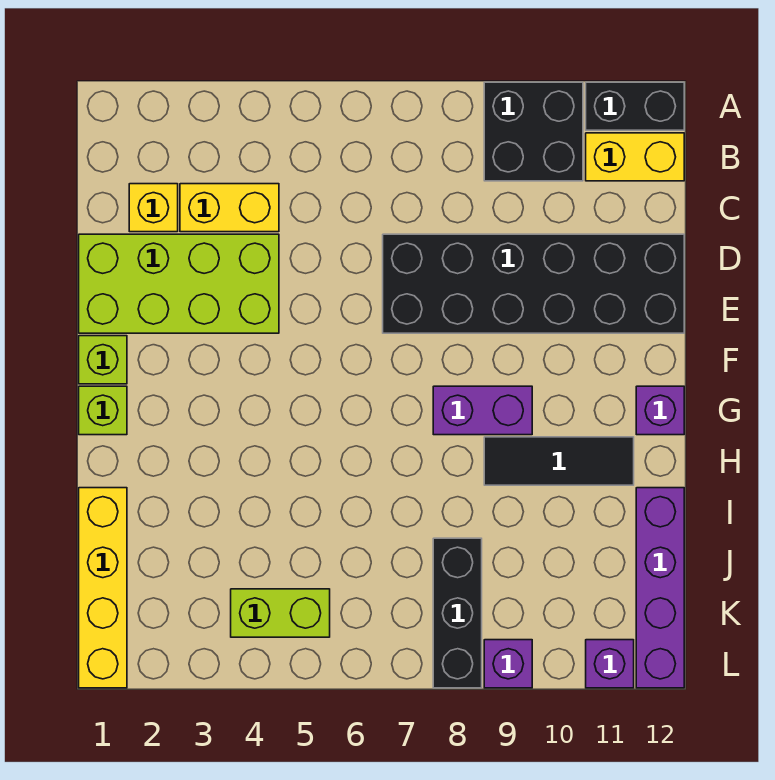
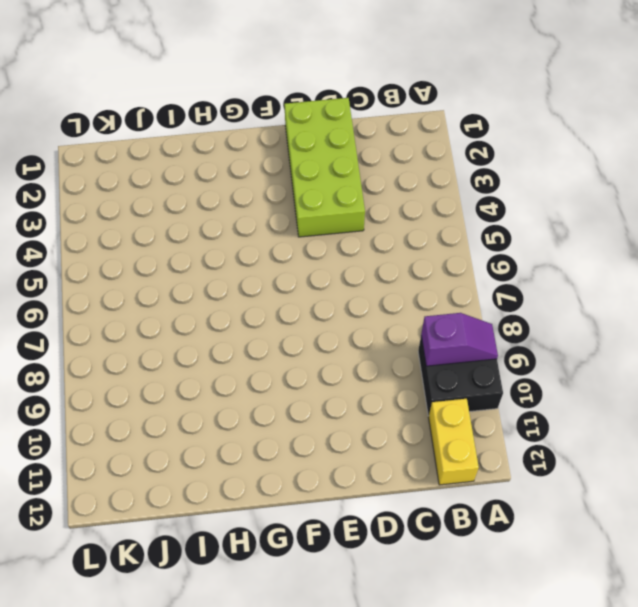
purple slope A9:B9 level 2 top B -> none
none -> black brick A11:A12 level 1
none -> yellow brick C2 level 1
none -> yellow brick C3:C4 level 1

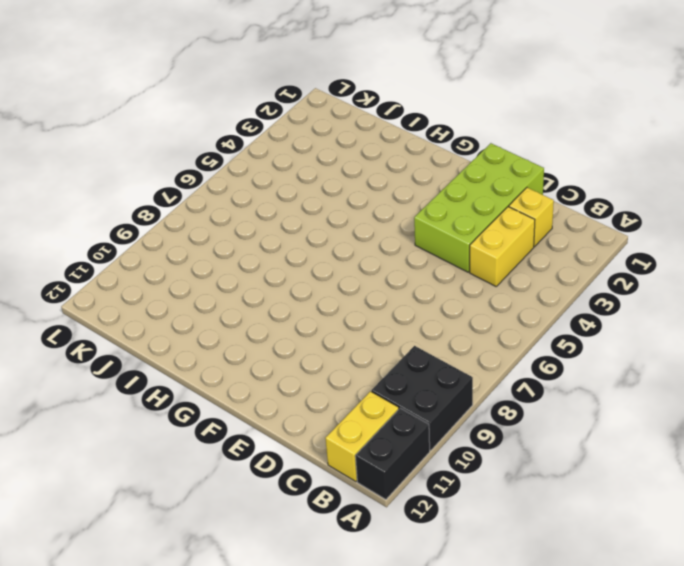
none -> black brick D7:E12 level 1
none -> lime brick F1 level 1
none -> lime brick G1 level 1

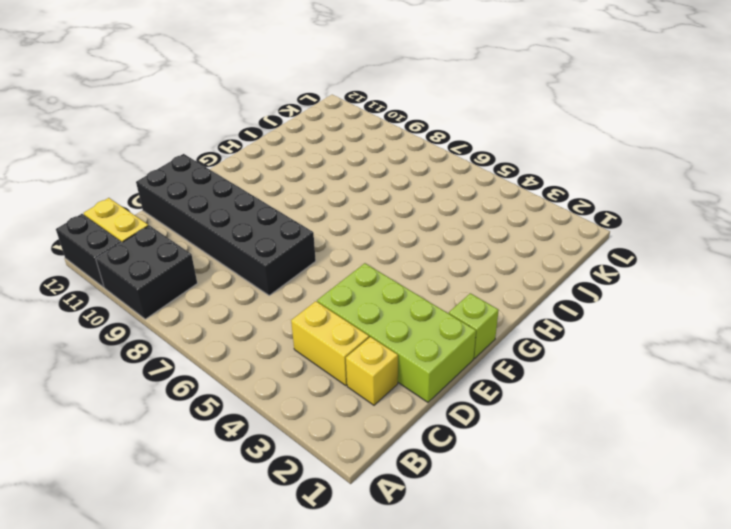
none -> lime brick G1 level 1
none -> purple brick G8:G9 level 1
none -> purple brick G12 level 1

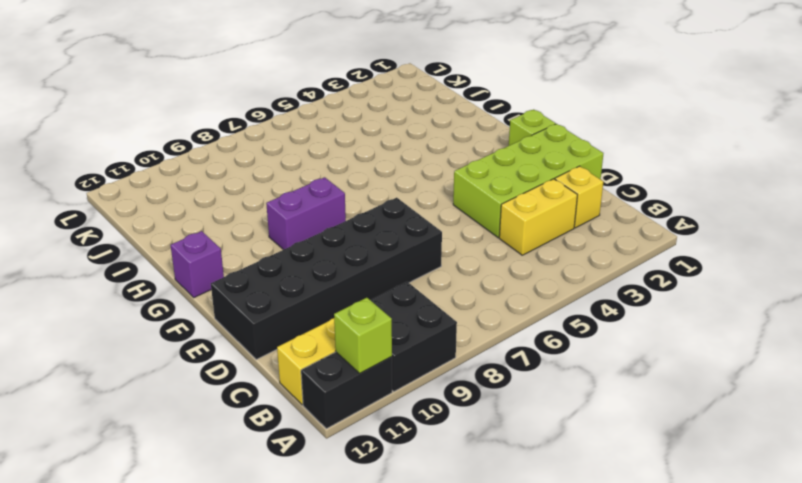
lime brick A11 level 2 -> lime brick G1 level 1
none -> black tile H9:H11 level 1
none -> yellow brick I1:L1 level 1
none -> purple brick I12:L12 level 1

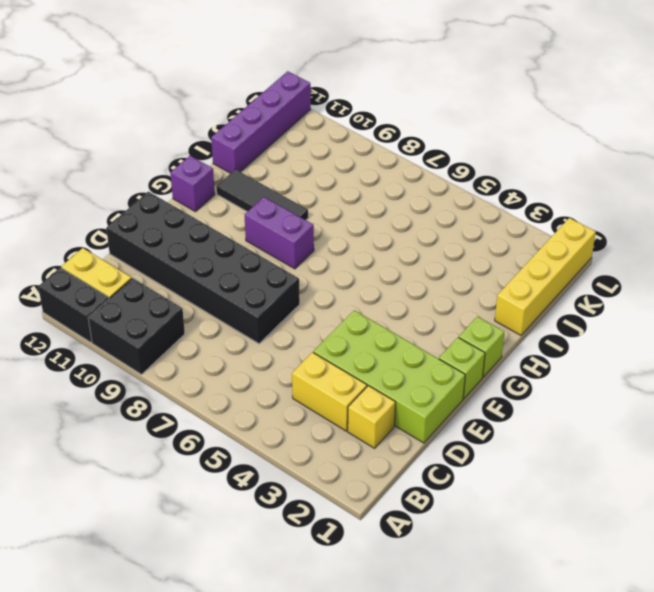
none -> black brick J8:L8 level 1
none -> lime brick K4:K5 level 1
none -> purple brick L9 level 1

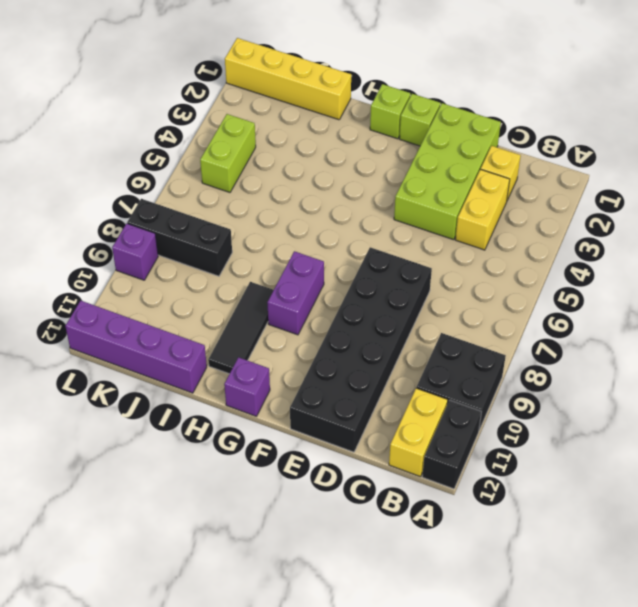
none -> purple brick L11 level 1

